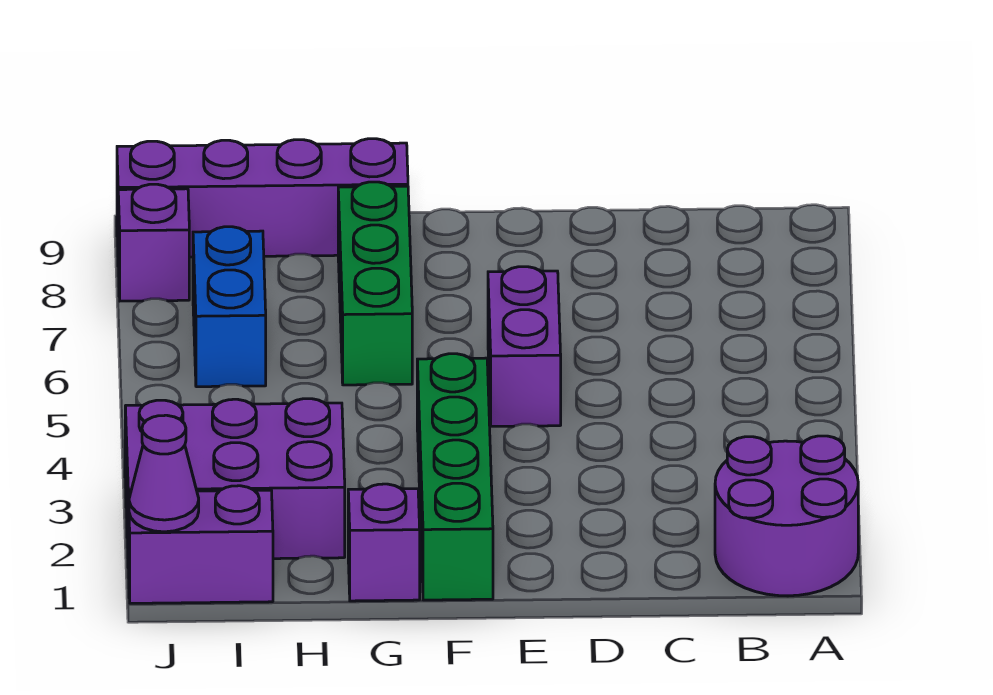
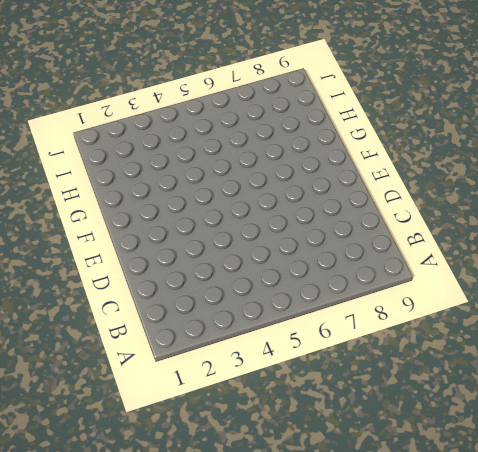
none -> purple round brick A1:B2 level 1
none -> purple brick E5:E6 level 1

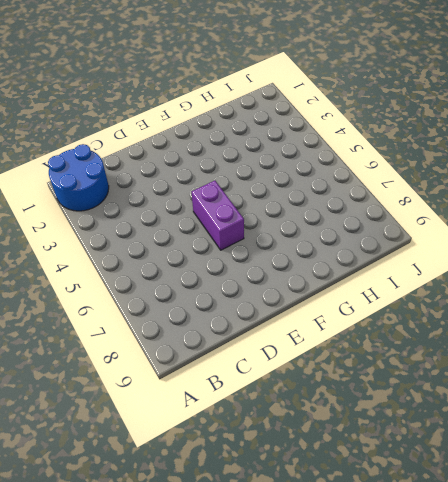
blue round brick A1:B2 level 1 -> purple round brick A1:B2 level 1
none -> green brick F1:F4 level 1
none -> purple brick G1 level 1

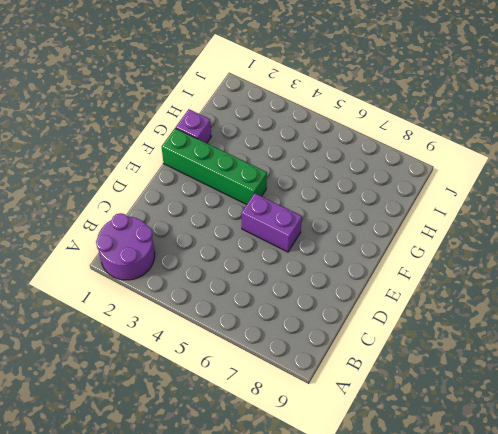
none -> green brick G6:G8 level 1
none -> purple brick G9:J9 level 1

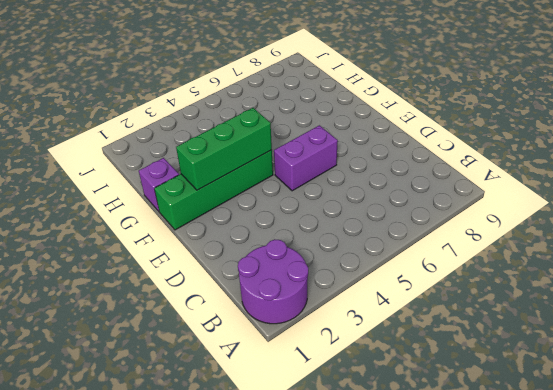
green brick F2:F4 level 2 -> green brick G6:G8 level 1
none -> purple brick G9:J9 level 1
none -> purple brick H2:J3 level 1

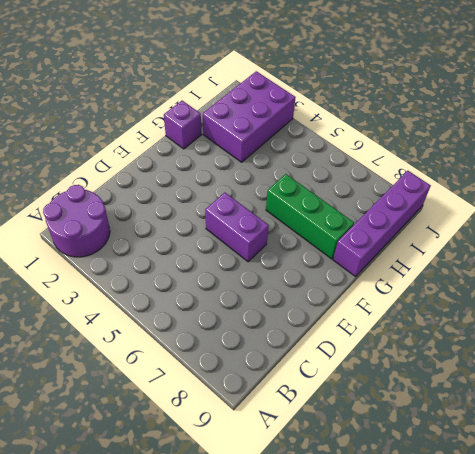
none -> green brick F1:F4 level 1
none -> purple brick I1:J1 level 1

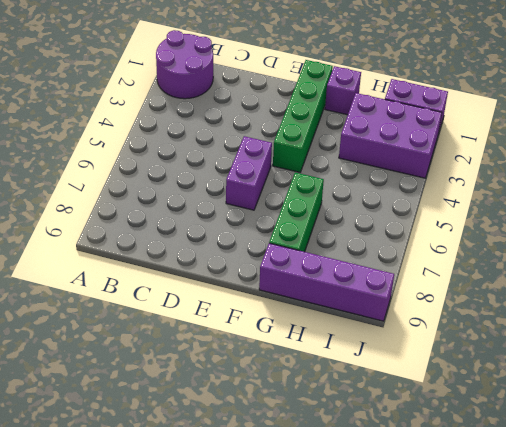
none -> blue brick I6:I7 level 1
none -> purple brick J8 level 1

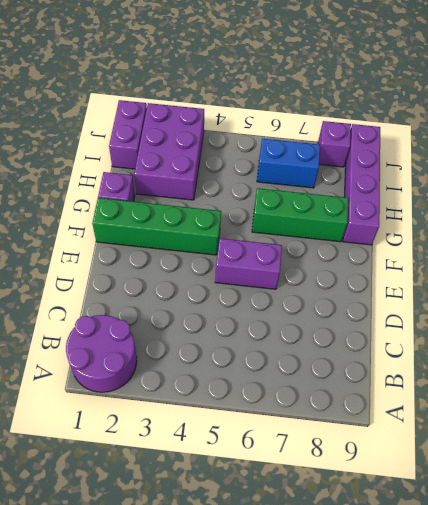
none -> purple cone J1 level 2

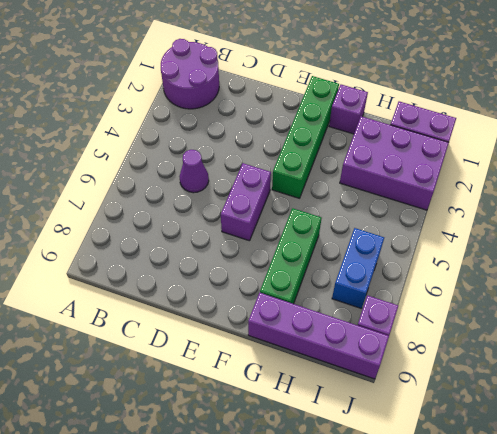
purple cone C5 level 1 -> purple cone J1 level 2

